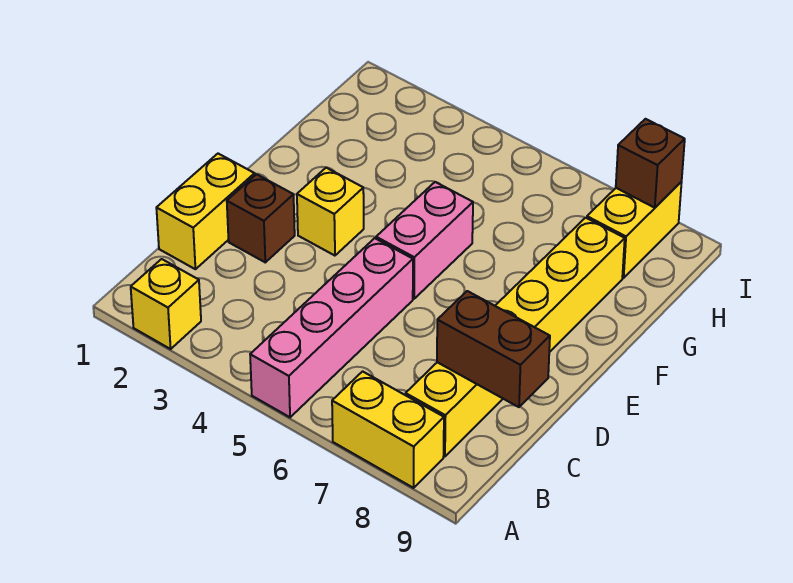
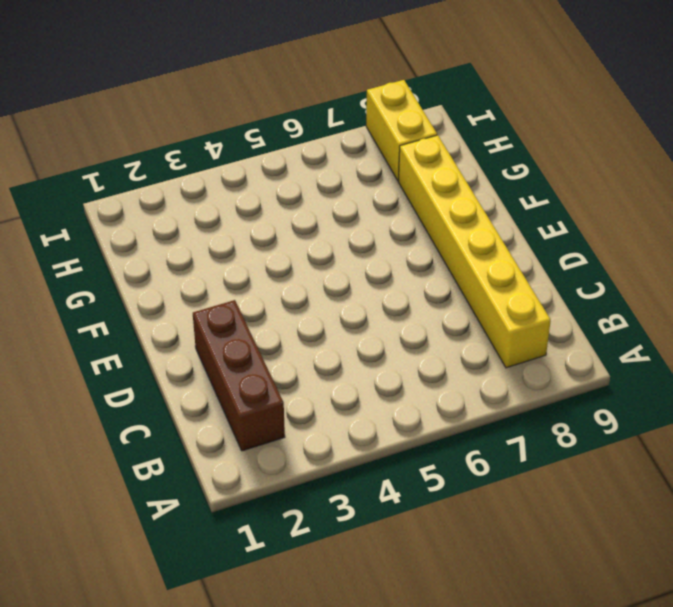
brown brick B2:D2 level 1 -> brown brick D2 level 1
none -> yellow brick A2 level 1
none -> pink brick A5:D5 level 1

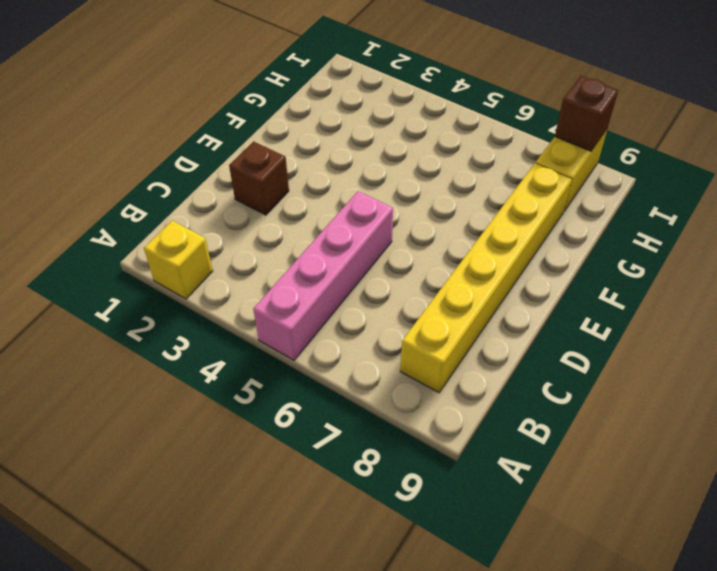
none -> yellow brick A7:A8 level 1
none -> yellow brick C1:D1 level 1

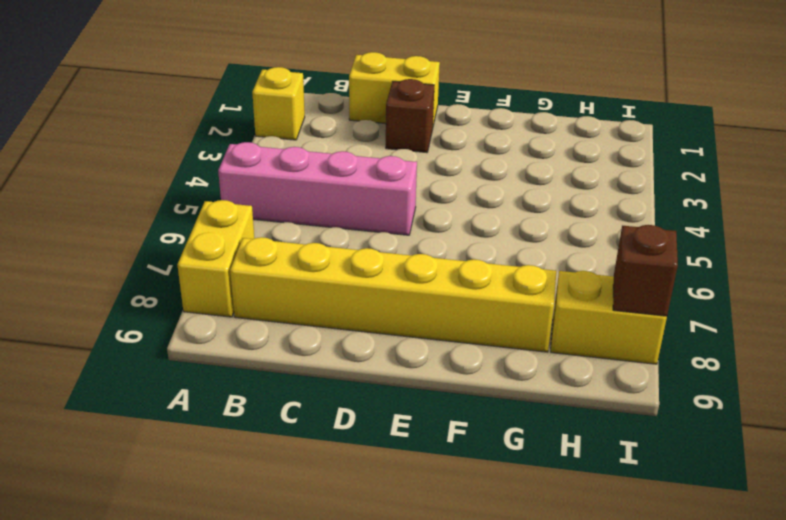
none -> yellow brick E3 level 1
none -> pink brick E5:F5 level 1

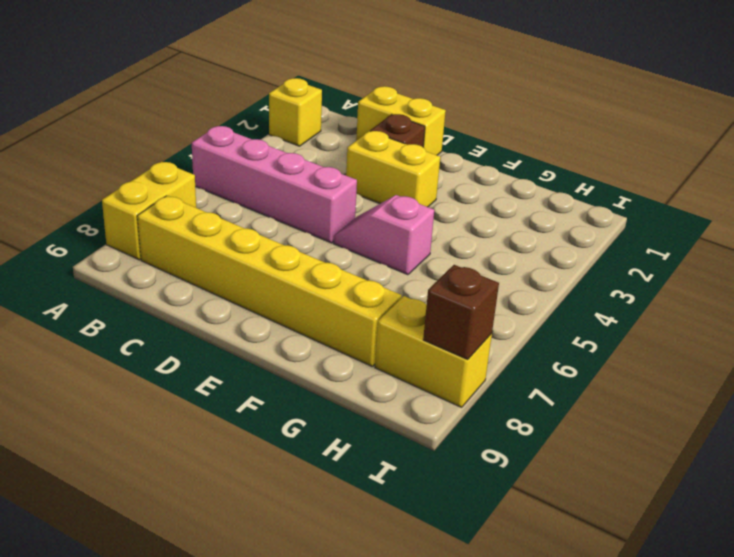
yellow brick D3:E3 level 1 -> yellow brick E3 level 1
pink slope E5:F5 level 1 top F -> pink brick E5:F5 level 1
none -> brown brick C8:C9 level 2

